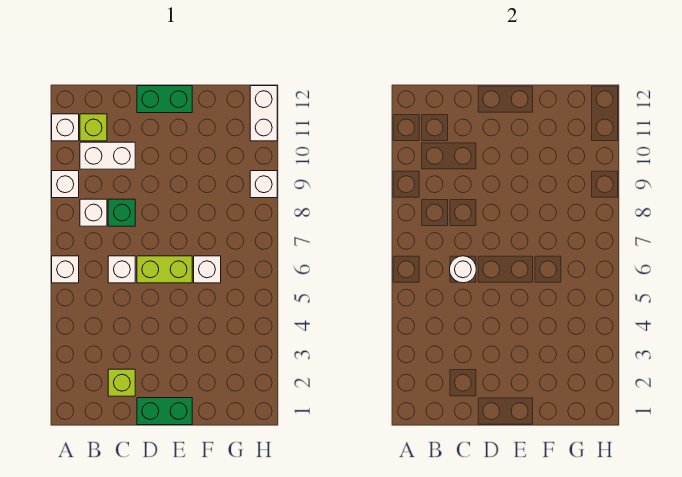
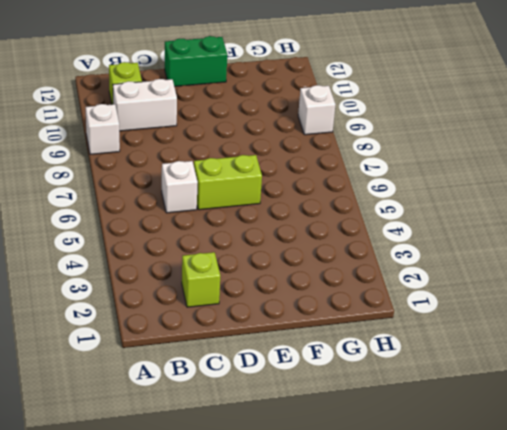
none -> white brick A6 level 1
none -> white brick A11 level 1
none -> white brick B8 level 1

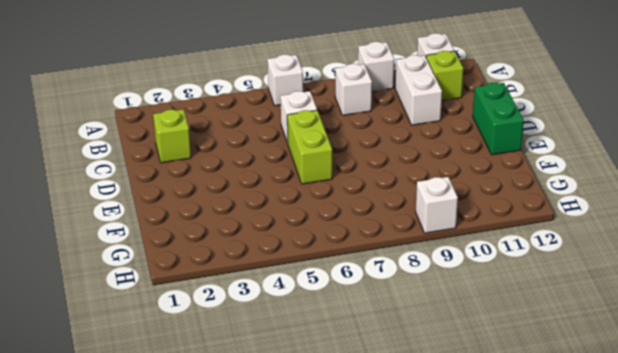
none -> green brick C8 level 1
none -> green brick D1:E1 level 1
none -> white brick F6 level 1

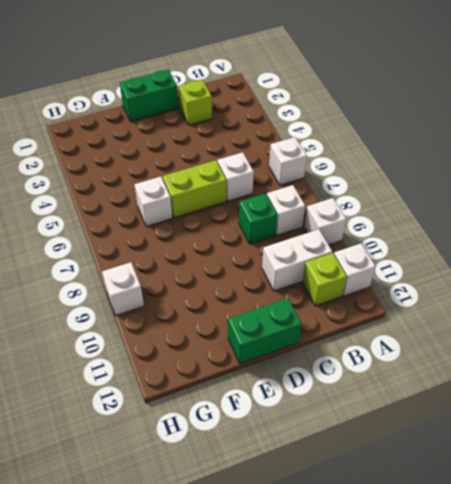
none -> white brick H11:H12 level 1
none -> white round brick C6 level 2

